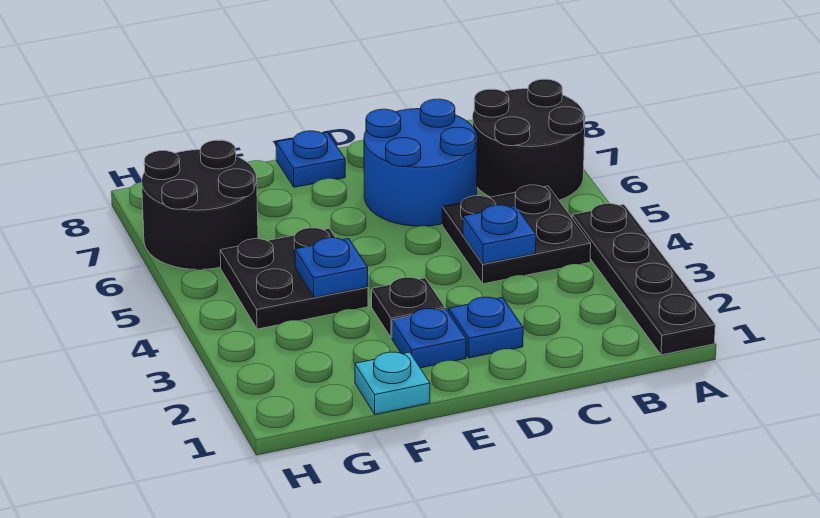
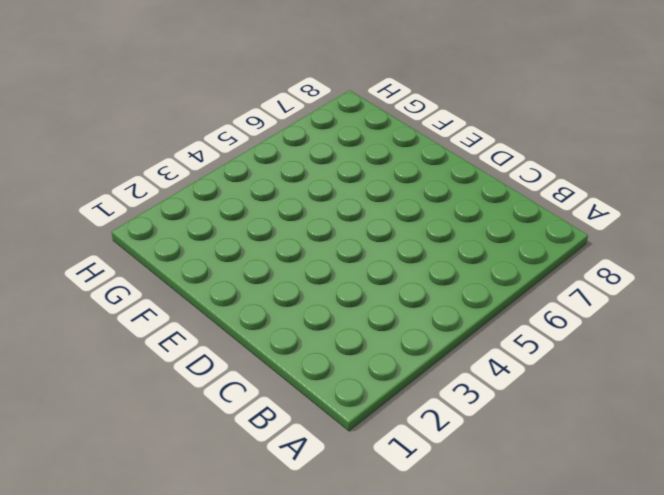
none -> black plate A1:A4 level 1
none -> black round brick A6:B7 level 1
none -> black plate B4:C5 level 1

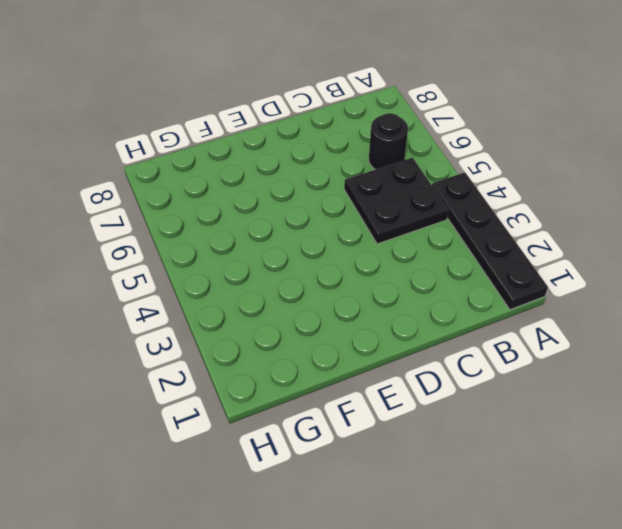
black round brick B6 level 1 -> black round brick A6:B7 level 1
none -> blue round brick C6:D7 level 1
none -> blue plate D2 level 1
none -> blue plate E2 level 1

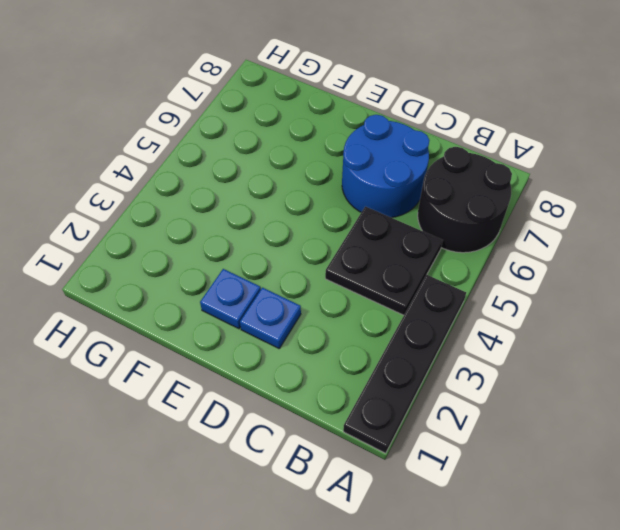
none -> black plate E3 level 1
none -> blue plate E8 level 1
none -> cyan plate F1 level 1

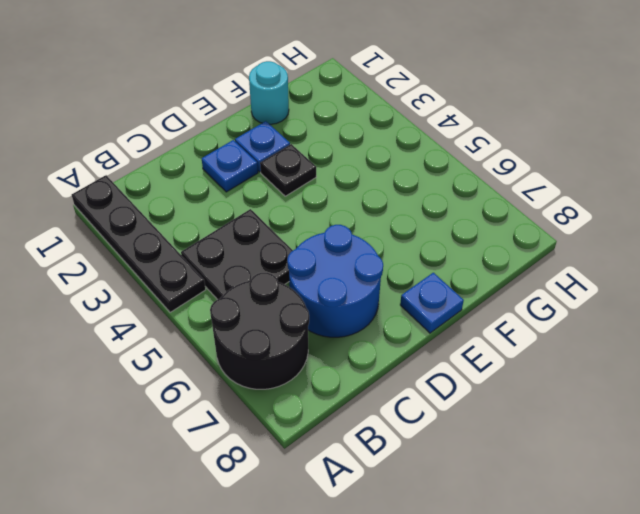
cyan round brick F1 level 1 -> cyan plate F1 level 1
none -> black plate F4:G5 level 1
none -> black round brick G6:H7 level 1
none -> blue plate C4 level 2

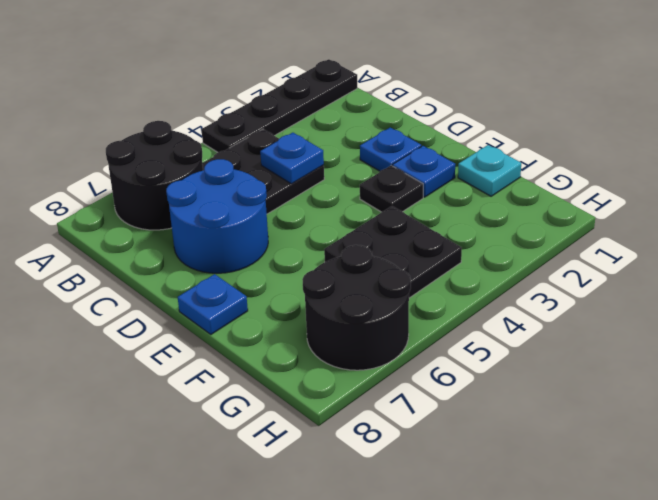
none -> blue plate F4 level 2

